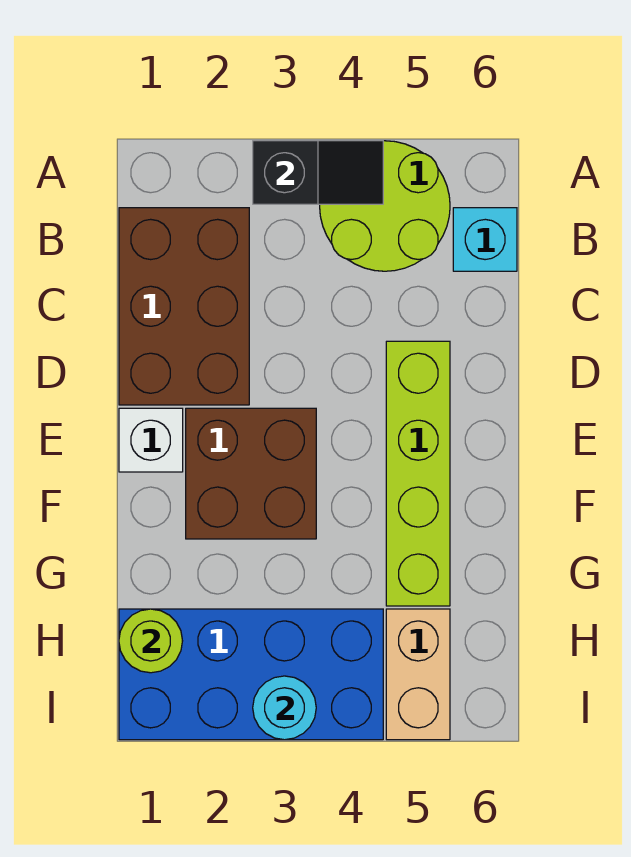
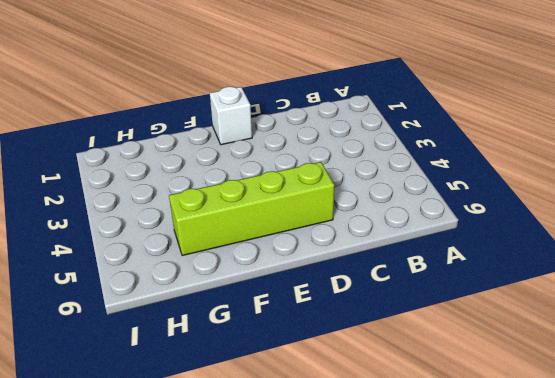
none -> lime round brick A4:B5 level 1
none -> brown brick B1:D2 level 1

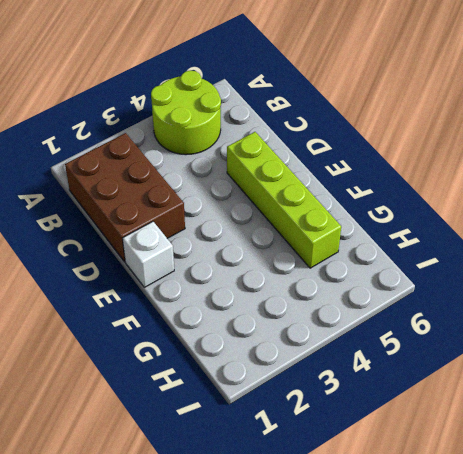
none -> cyan brick B6 level 1
none -> brown brick E2:F3 level 1

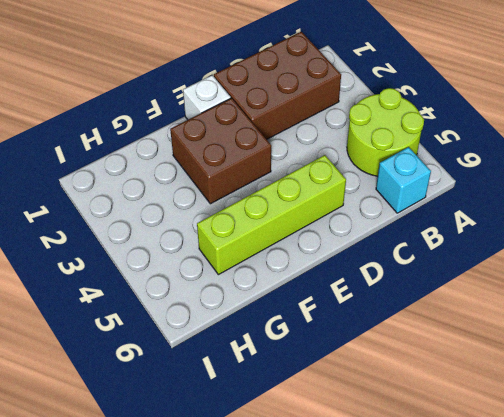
none -> blue brick H1:I4 level 1
none -> tan brick H5:I5 level 1

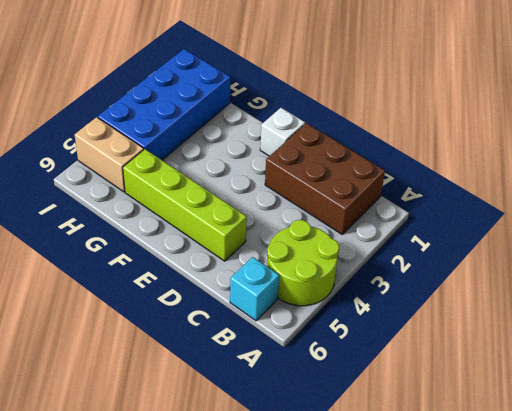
none -> brown brick E2:F3 level 1
none -> black slope A3:A4 level 2 top 3

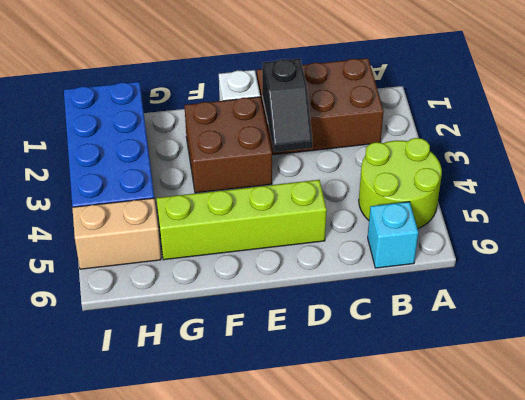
black slope D2:D3 level 2 top 2 -> black slope A3:A4 level 2 top 3
none -> lime round brick H1 level 2
none -> cyan round brick I3 level 2

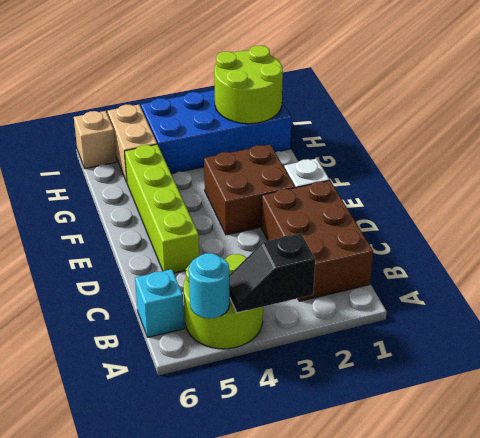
cyan round brick A5 level 2 -> cyan round brick I3 level 2
lime round brick H1:I2 level 2 -> lime round brick H1 level 2
tan brick I6 level 1 -> none

